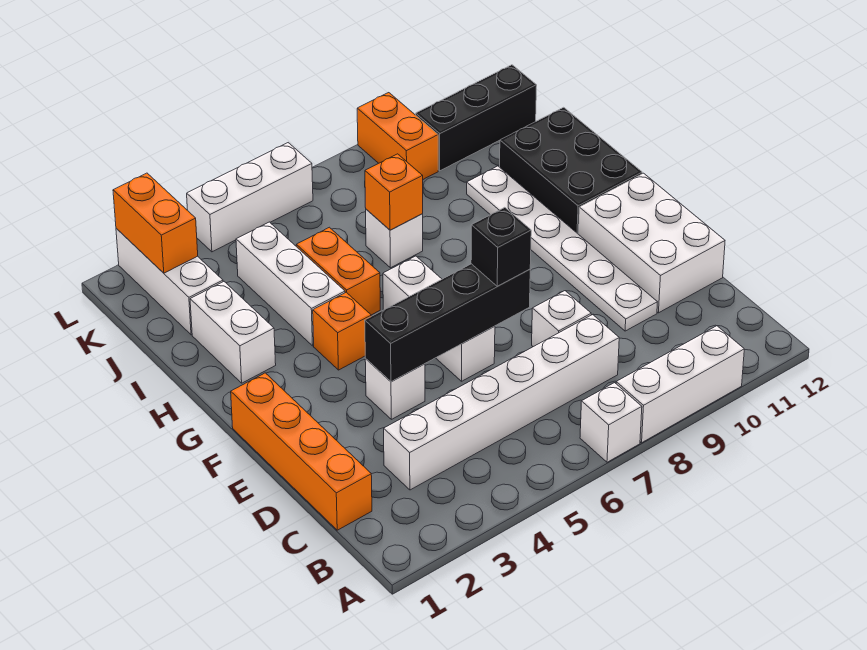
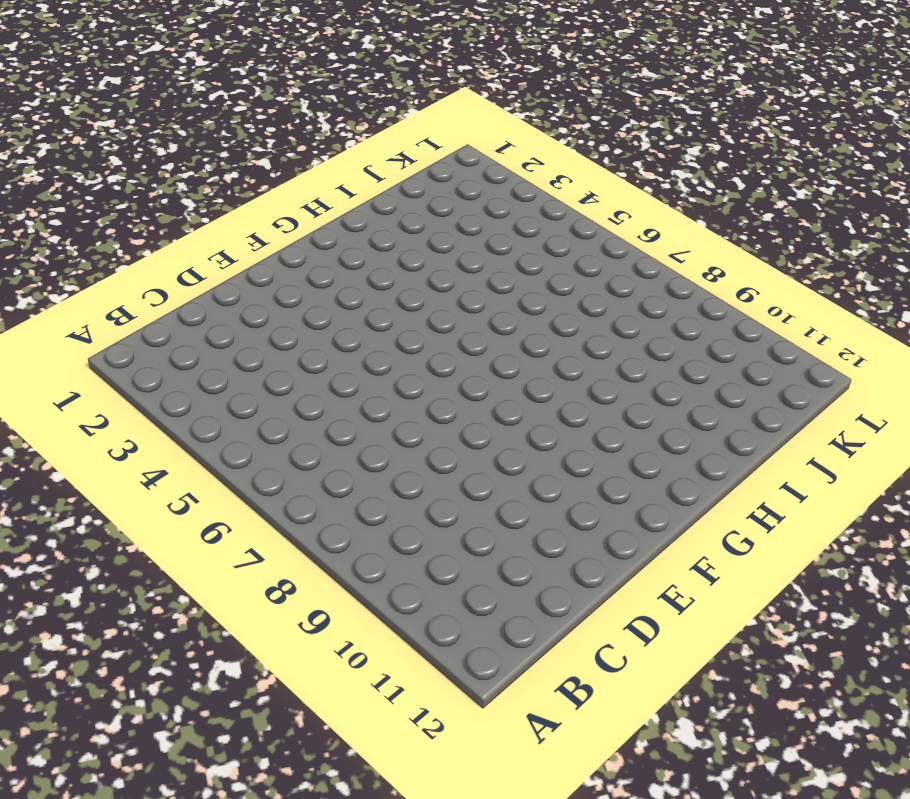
none -> white brick A7 level 1
none -> white brick A8:A10 level 1
none -> orange brick C1:F1 level 1

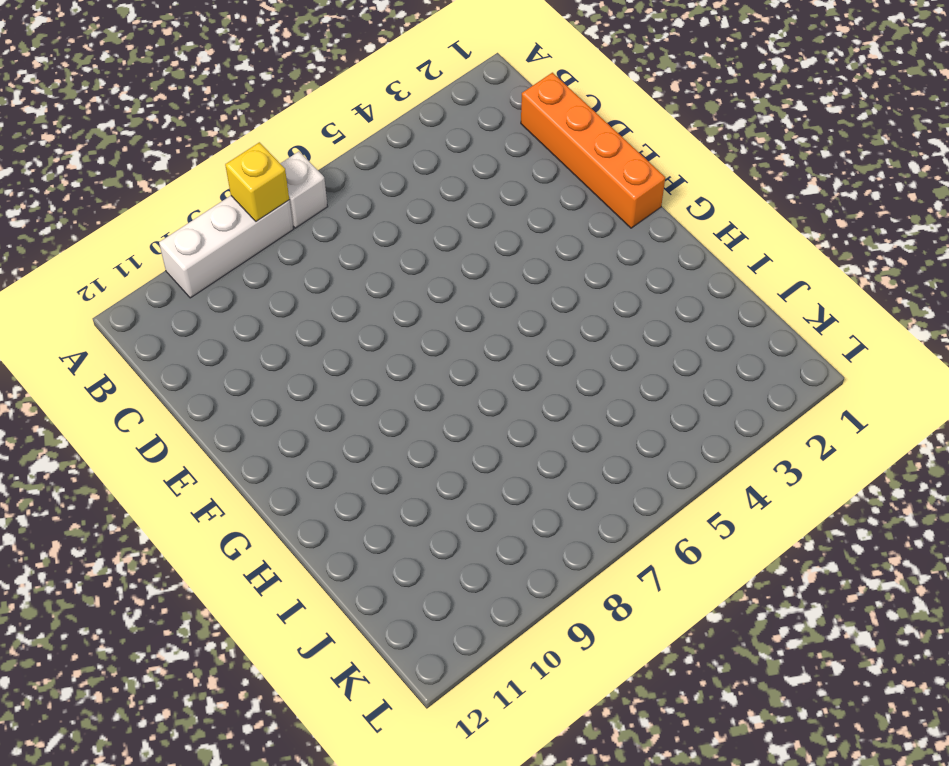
yellow brick A8 level 2 -> none
none -> white brick C3:C8 level 1
none -> white brick D8 level 1
none -> white plate D10:I10 level 1

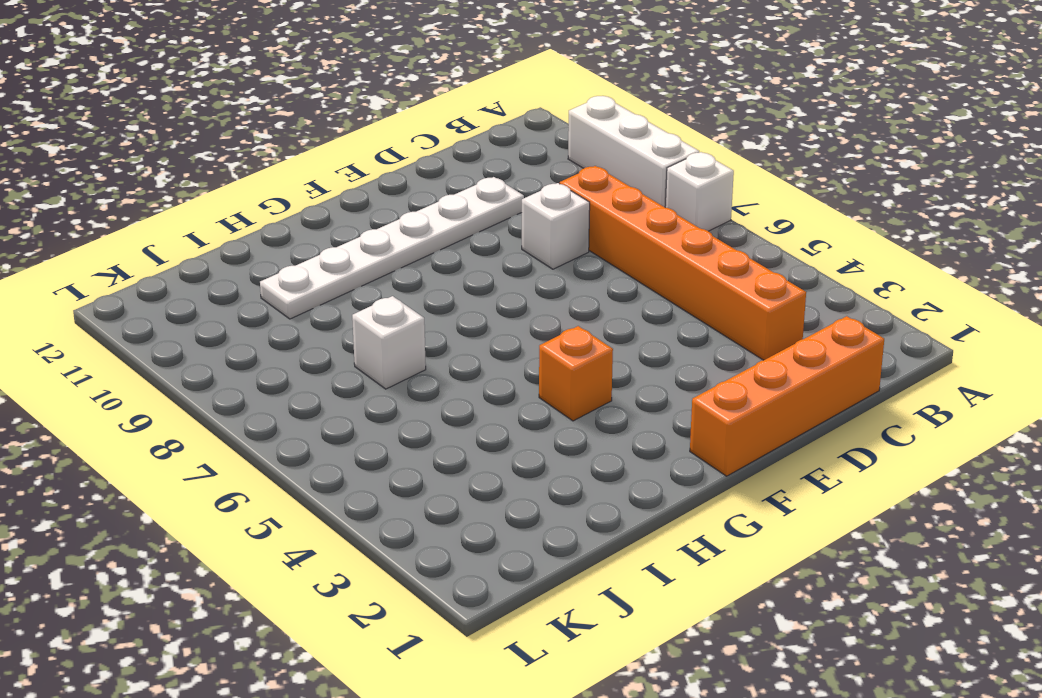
orange brick C3:C8 level 1 -> white brick C3:C8 level 1
none -> white brick D11:F12 level 1
none -> white brick E4 level 1
none -> white brick E6:G6 level 1

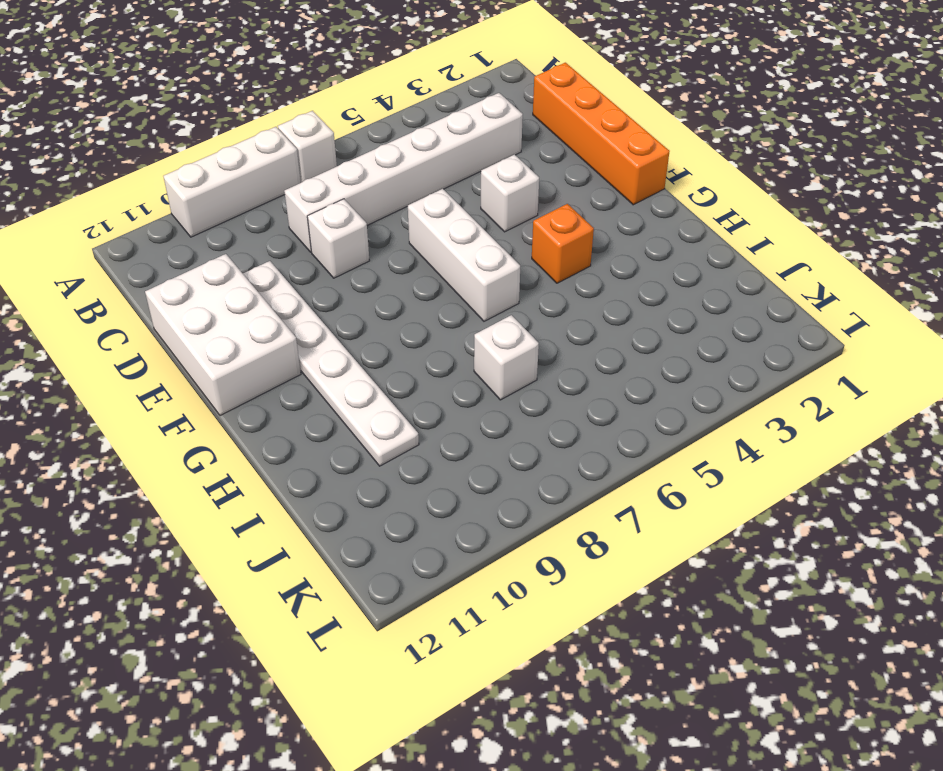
none -> black brick G11:I12 level 1
none -> white brick H2:I2 level 1
none -> white brick H4:J4 level 1

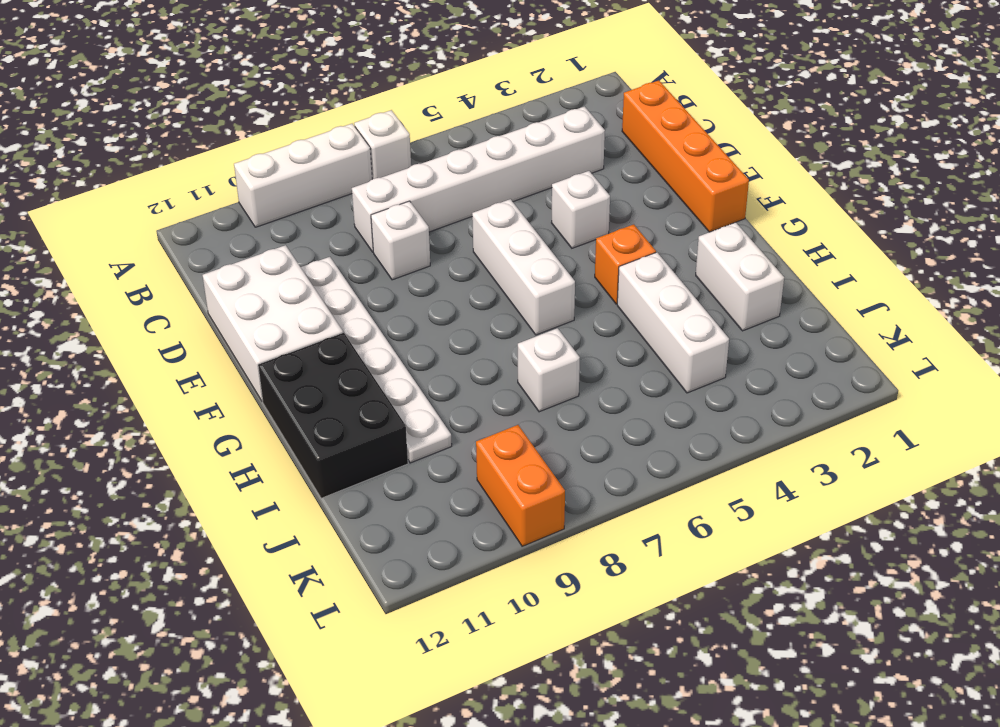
none -> orange brick H5:I5 level 1
none -> white brick J2:L2 level 1
none -> black brick K10:K12 level 1

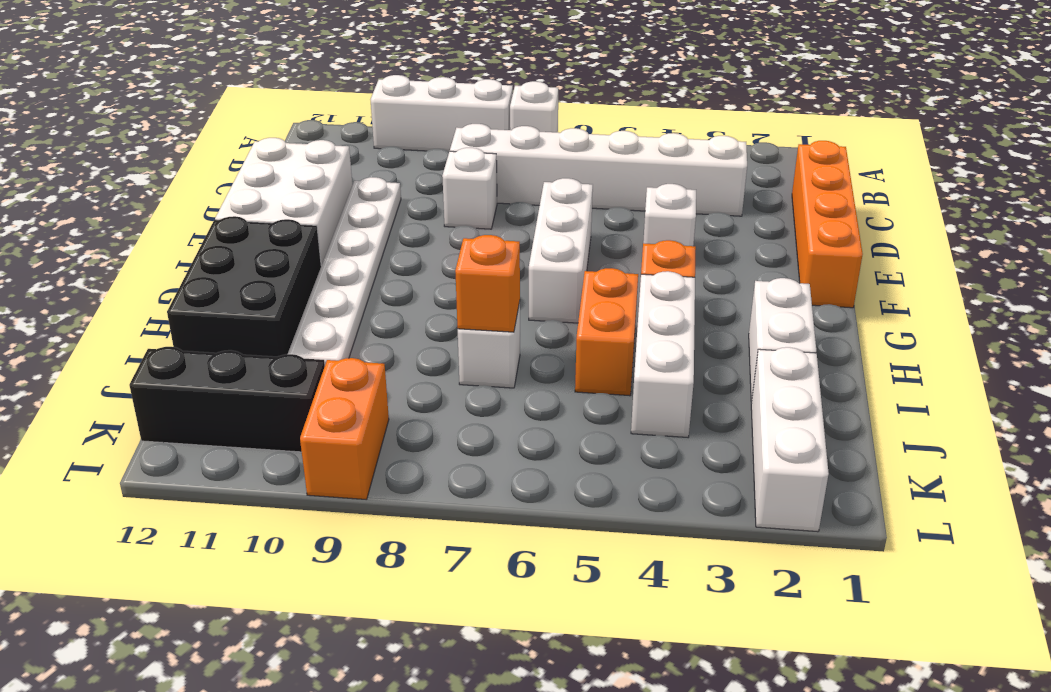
none -> white brick L4:L6 level 1
none -> black brick E4:E7 level 2
none -> orange brick K2:L2 level 2

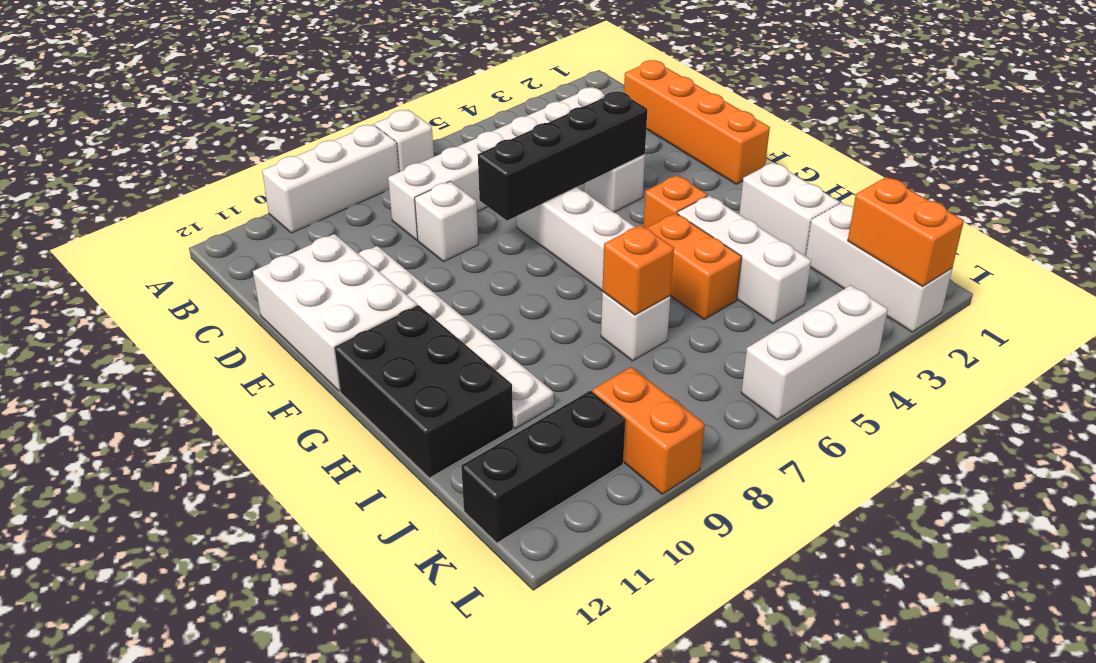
none -> black brick E7 level 3

